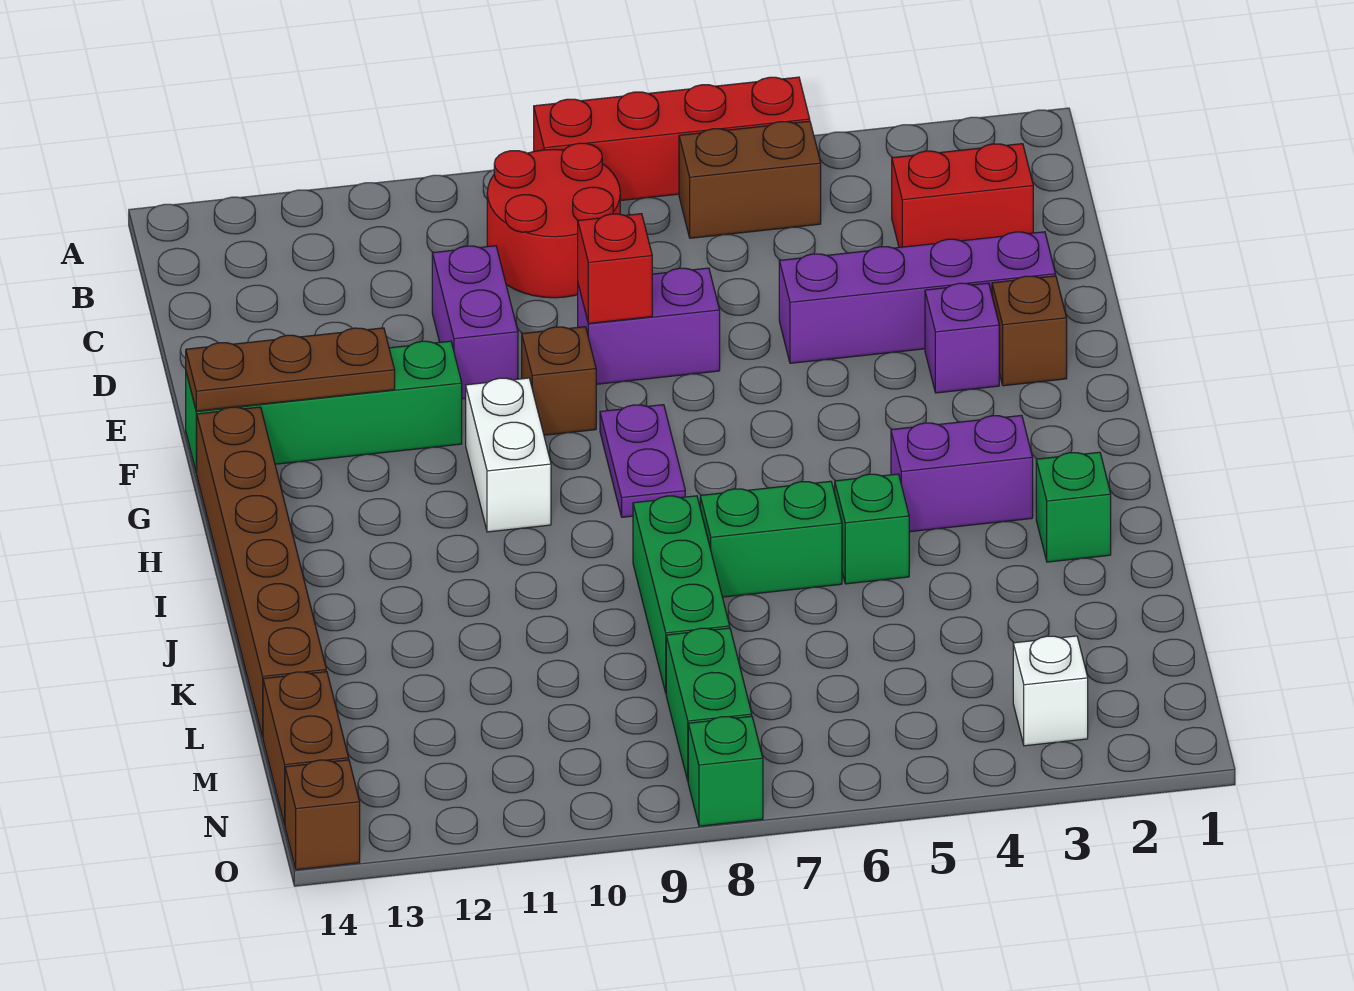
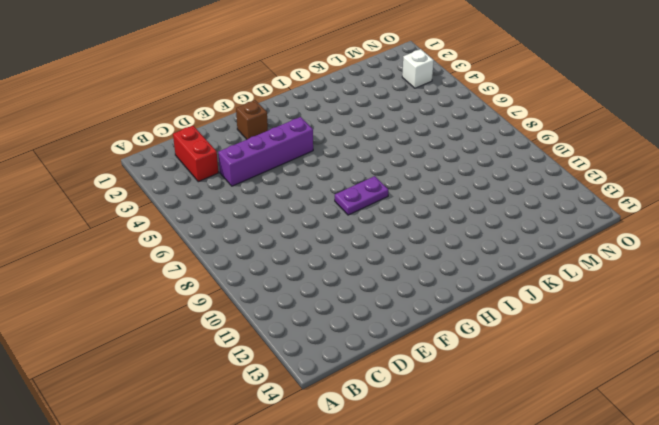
purple brick D4:G4 level 1 -> purple brick E2:E5 level 1
none -> red brick A5:A8 level 1
none -> brown brick B5:B6 level 1
none -> red round brick B8:C9 level 1

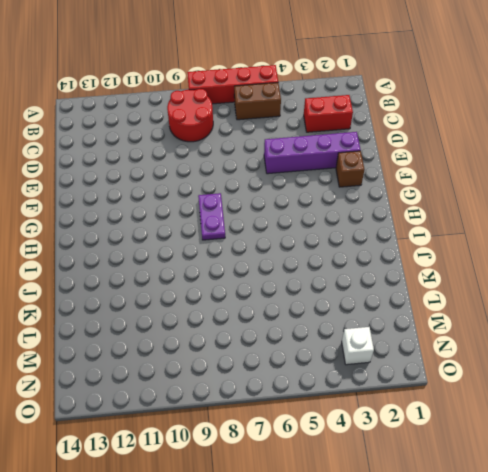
none -> purple brick D10:E10 level 1
none -> purple brick E7:E8 level 1
none -> purple brick F3 level 1

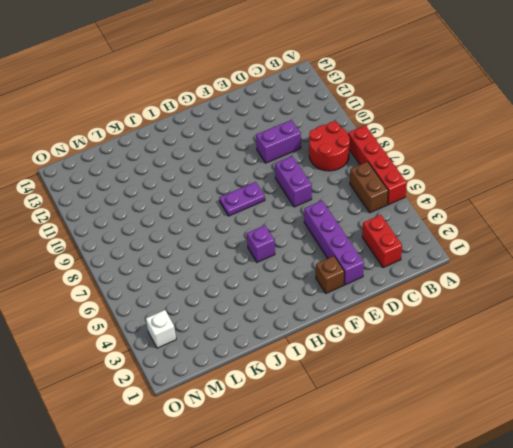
purple brick H5 level 1 -> purple brick F3 level 1
none -> brown brick F9 level 1
none -> green brick F11:F14 level 1
none -> white brick G10:H10 level 1

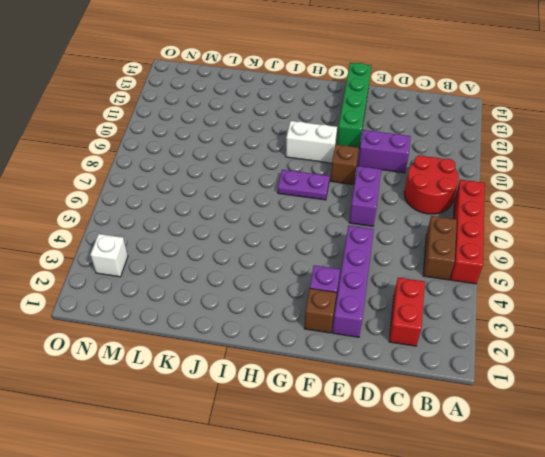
none -> brown brick G14:L14 level 1
none -> purple brick I3:I4 level 1
none -> green brick J2 level 1

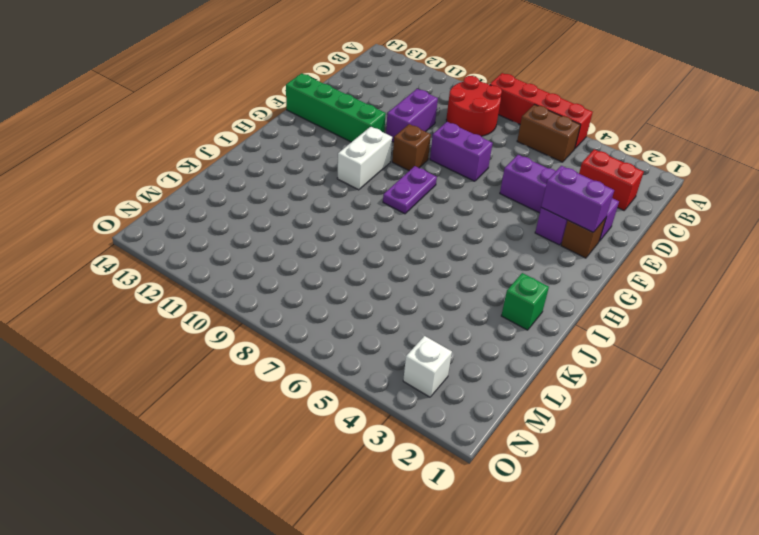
purple brick F2:F3 level 2 -> purple brick I3:I4 level 1
none -> brown brick G14:L14 level 1
none -> green brick J5 level 1
none -> green brick J6:J7 level 1

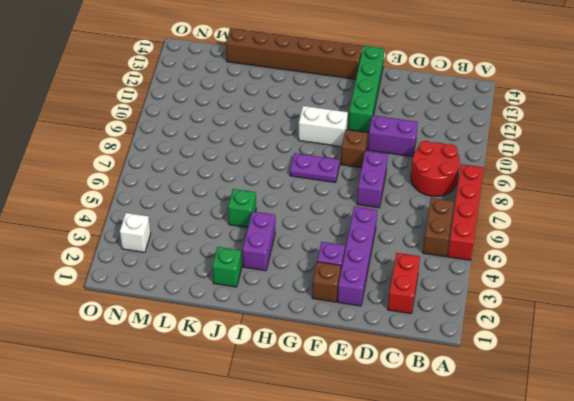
none -> green brick J6:J7 level 1
none -> green brick J8:L8 level 1
none -> green brick M8:N8 level 1

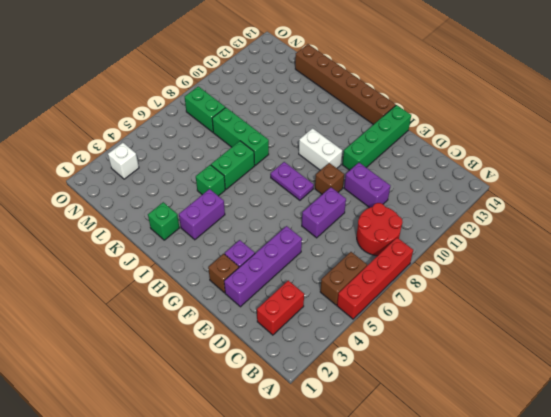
none -> brown brick M14:N14 level 1
none -> green brick O8 level 1
none -> brown brick O14 level 1

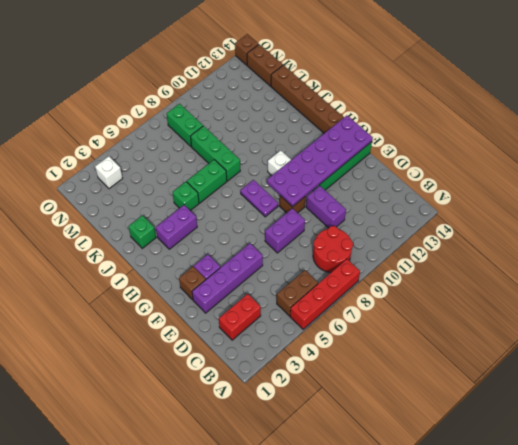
purple plate F9:G14 level 2 -> brown plate F12:F14 level 2
none -> green brick O8 level 1
none -> red brick E8 level 2

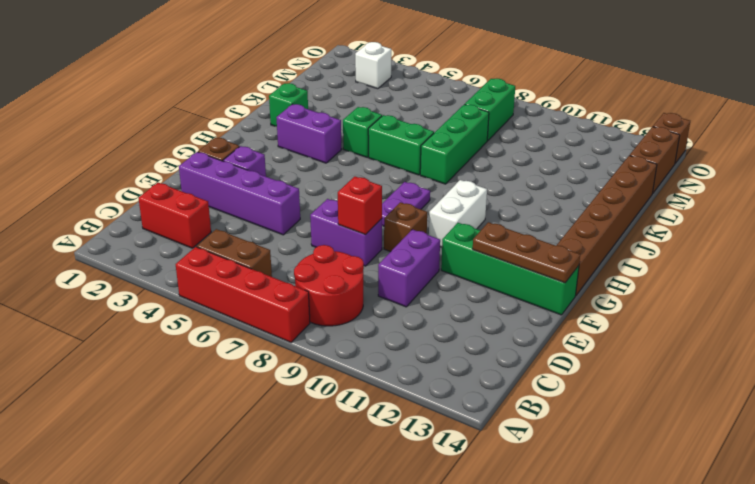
none -> green brick O8 level 1

